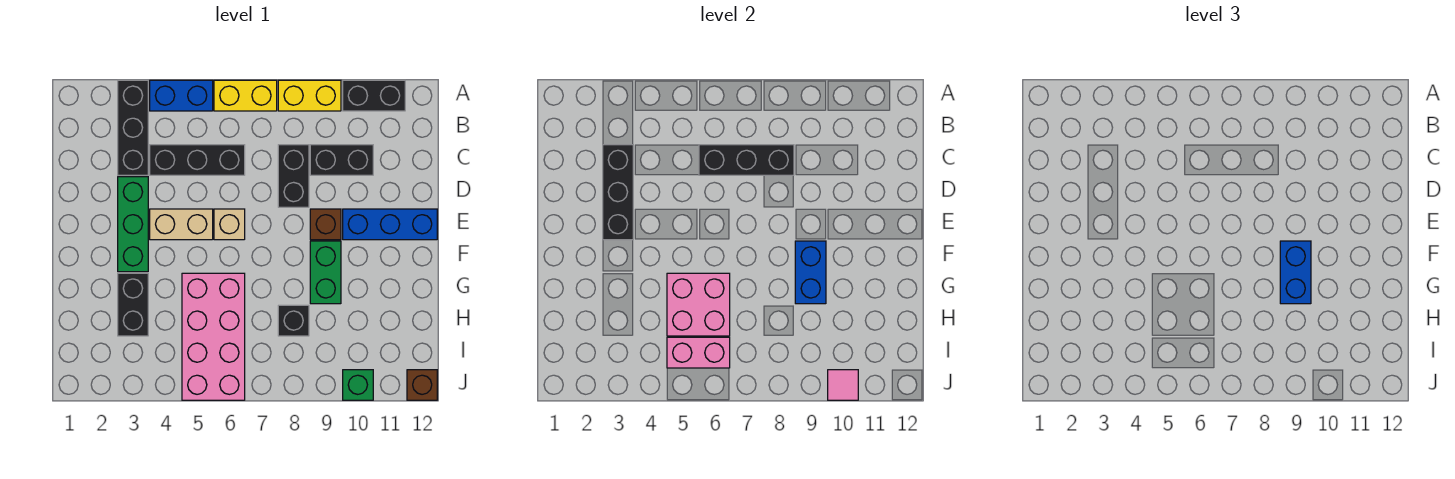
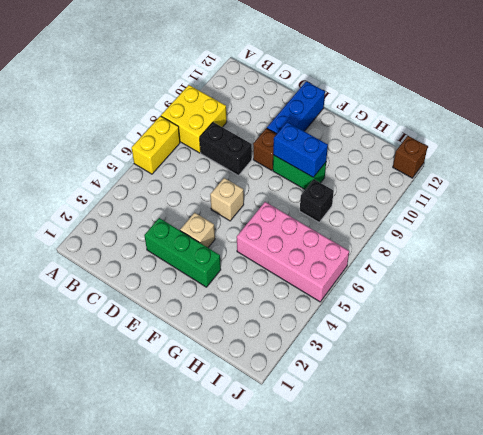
yellow brick A8:B9 level 1 -> yellow brick A8:A9 level 1
tan brick E4 level 1 -> tan brick E4:E5 level 1
none -> black brick A3:C3 level 1
none -> blue brick A4:A5 level 1
none -> black brick A10:A11 level 1

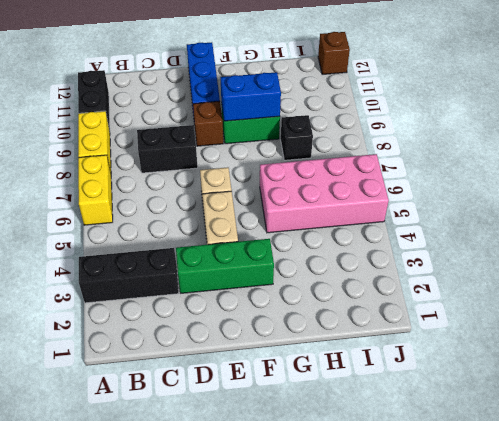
none -> blue brick A4:A5 level 1
none -> black brick C4:C6 level 1
none -> black brick C9:C10 level 1

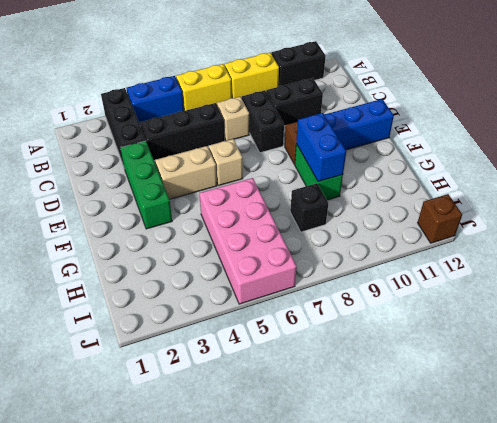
tan brick C7 level 1 -> none
none -> black brick G3:H3 level 1
none -> green brick J10 level 1
none -> black brick C3:E3 level 2

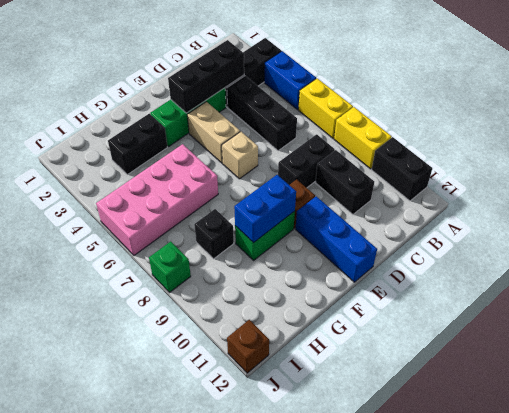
green brick J8 level 1 -> green brick J10 level 1
none -> black brick C6:C8 level 2
none -> pink brick G5:H6 level 2
none -> pink brick I5:I6 level 2

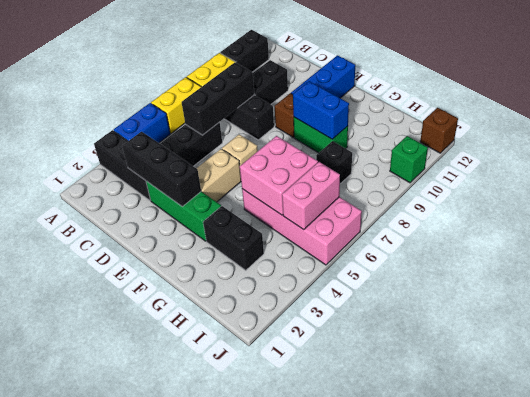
none -> pink tile J10 level 2
none -> blue brick F9:G9 level 3

